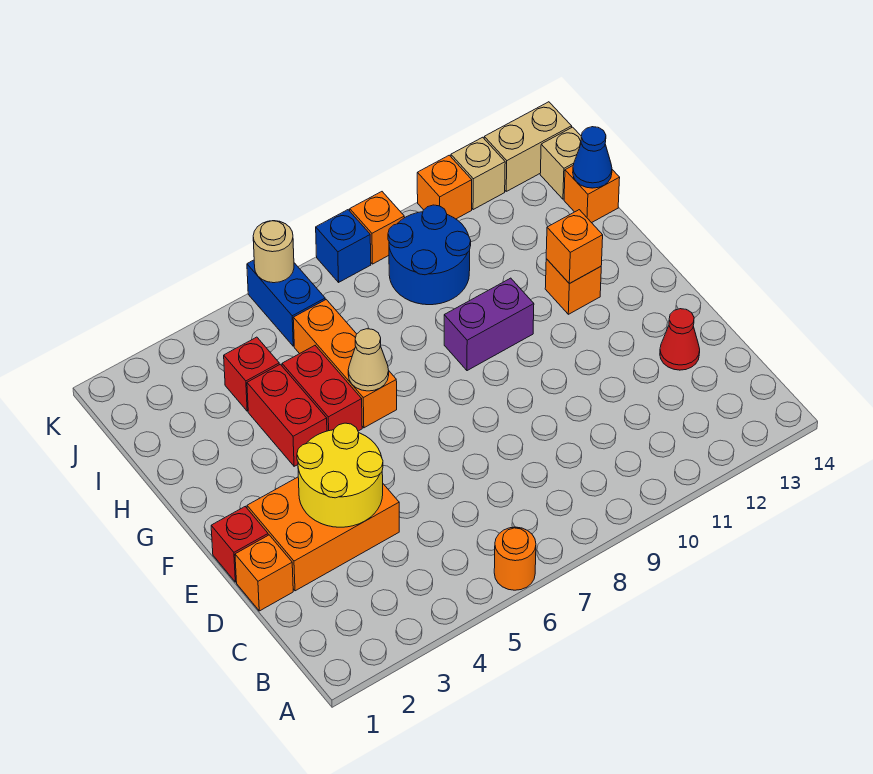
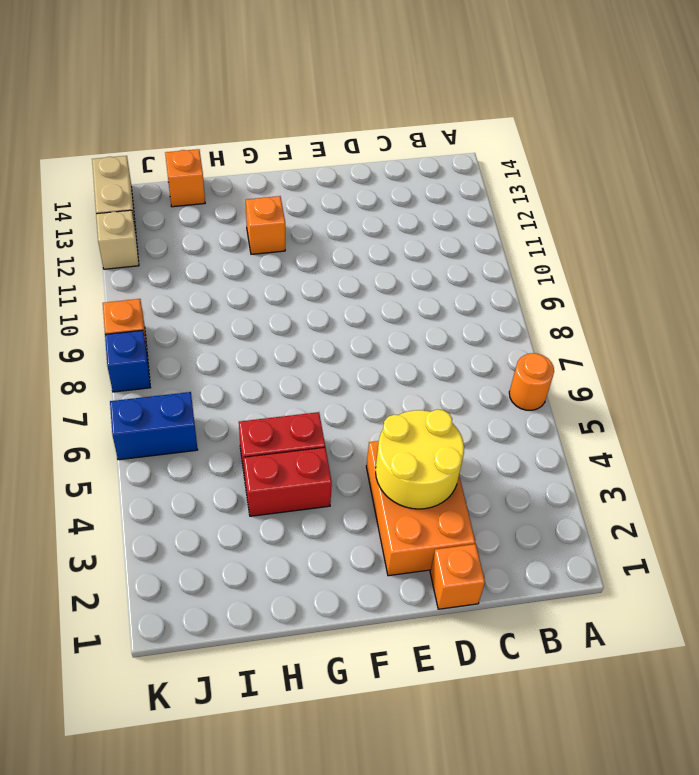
none -> red cone D13 level 1
none -> red brick E1 level 1
none -> orange brick G6:I6 level 1

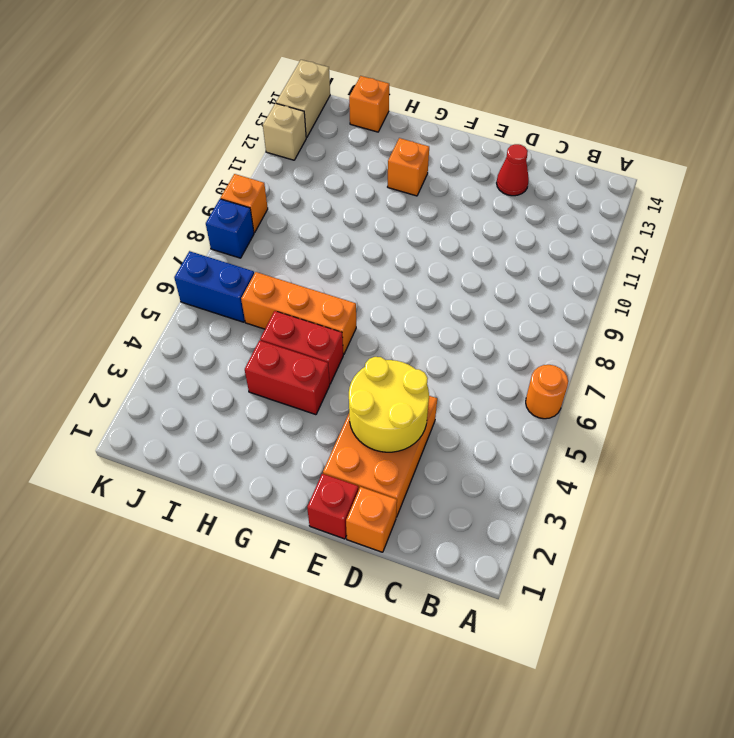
none -> purple brick G9:G10 level 1
none -> red brick I4 level 1
none -> blue round brick I9:J10 level 1

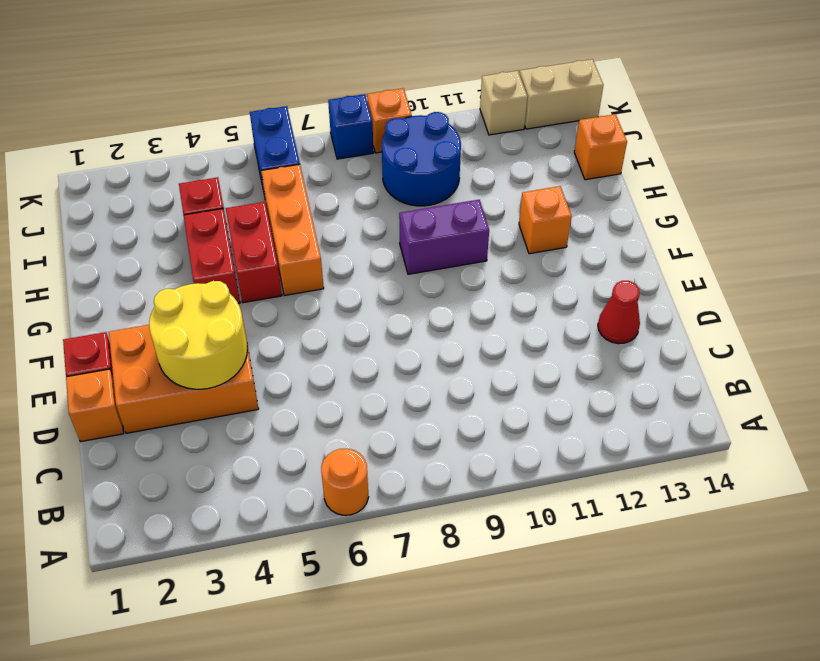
none -> tan brick J14 level 1
none -> orange brick K11 level 1
none -> tan cone G6 level 2

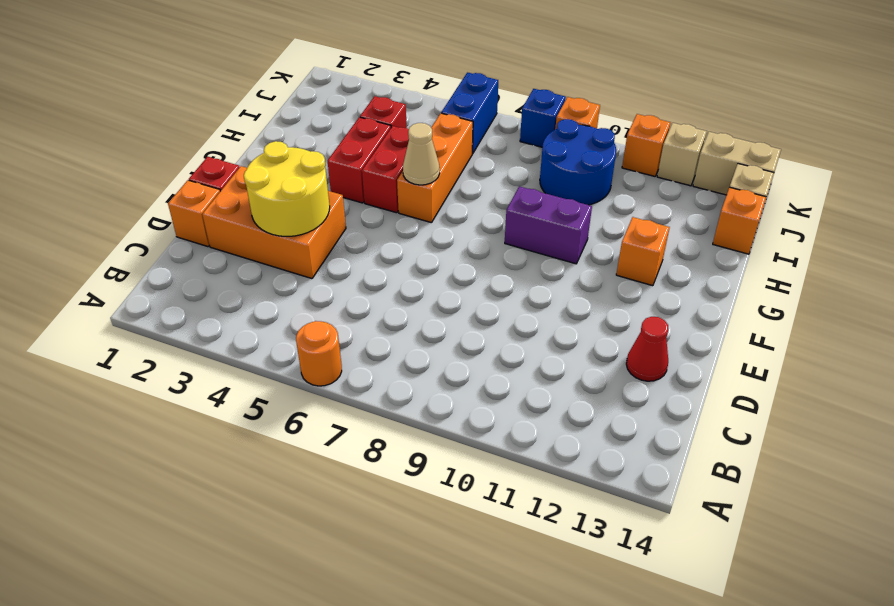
none -> orange brick G12 level 2
none -> blue cone I14 level 2
none -> tan round brick K6 level 2

